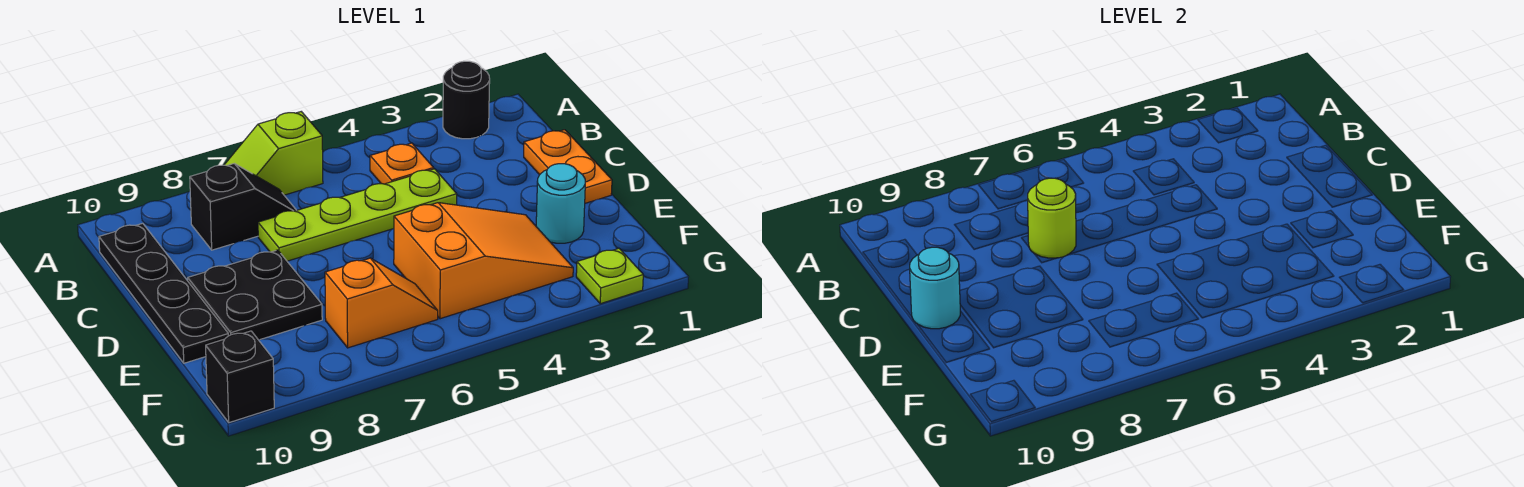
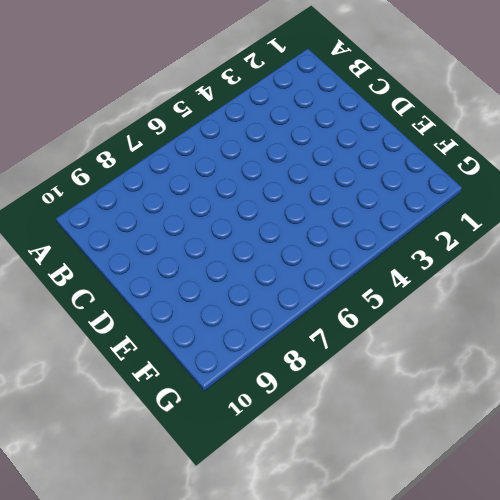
none -> black round brick A2 level 1
none -> lime slope A6:A7 level 1 top 6
none -> orange plate B4 level 1

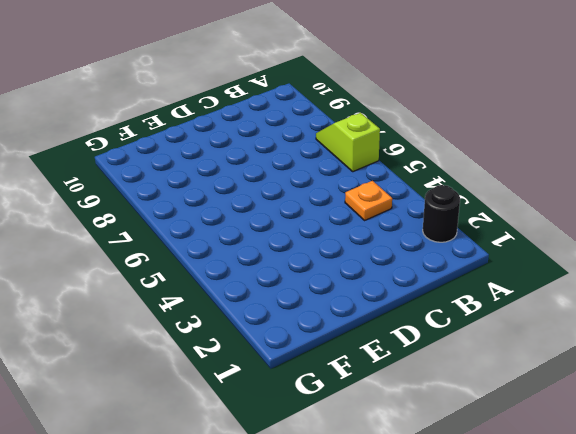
none -> black slope B7:B8 level 1 top 8
none -> black plate B10:E10 level 1
none -> orange plate C1:D1 level 1

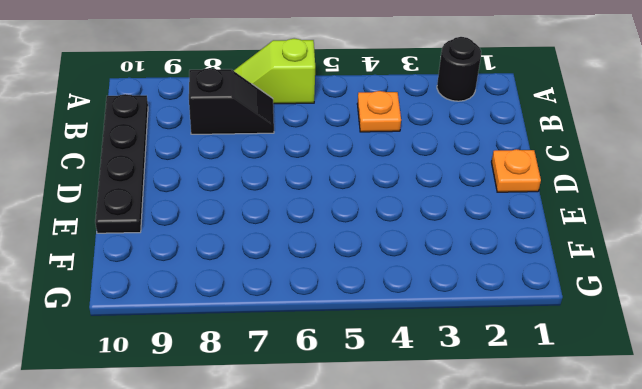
orange plate D1 level 1 -> orange plate C1:D1 level 1
none -> lime plate C4:C7 level 1
none -> black plate D8:E9 level 1
none -> cyan round brick E2 level 1

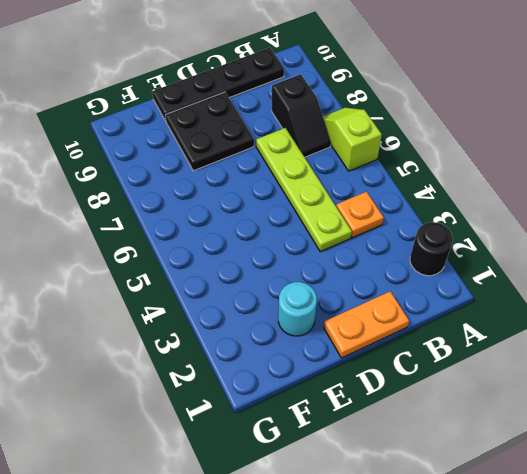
none -> orange slope E3:F5 level 1 top 5
none -> orange slope F6:F7 level 1 top 7
none -> lime plate G2 level 1

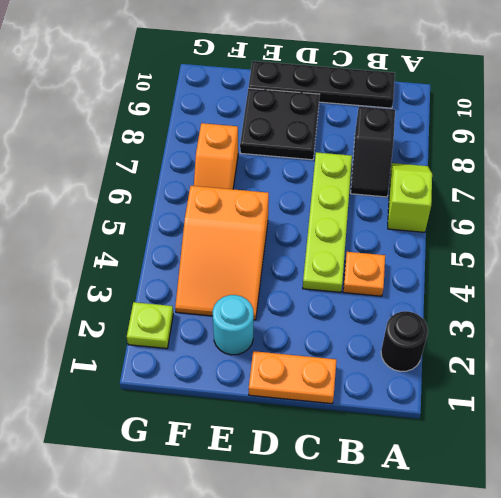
none -> black brick G10 level 1
none -> lime round brick C7 level 2
none -> cyan round brick D10 level 2

